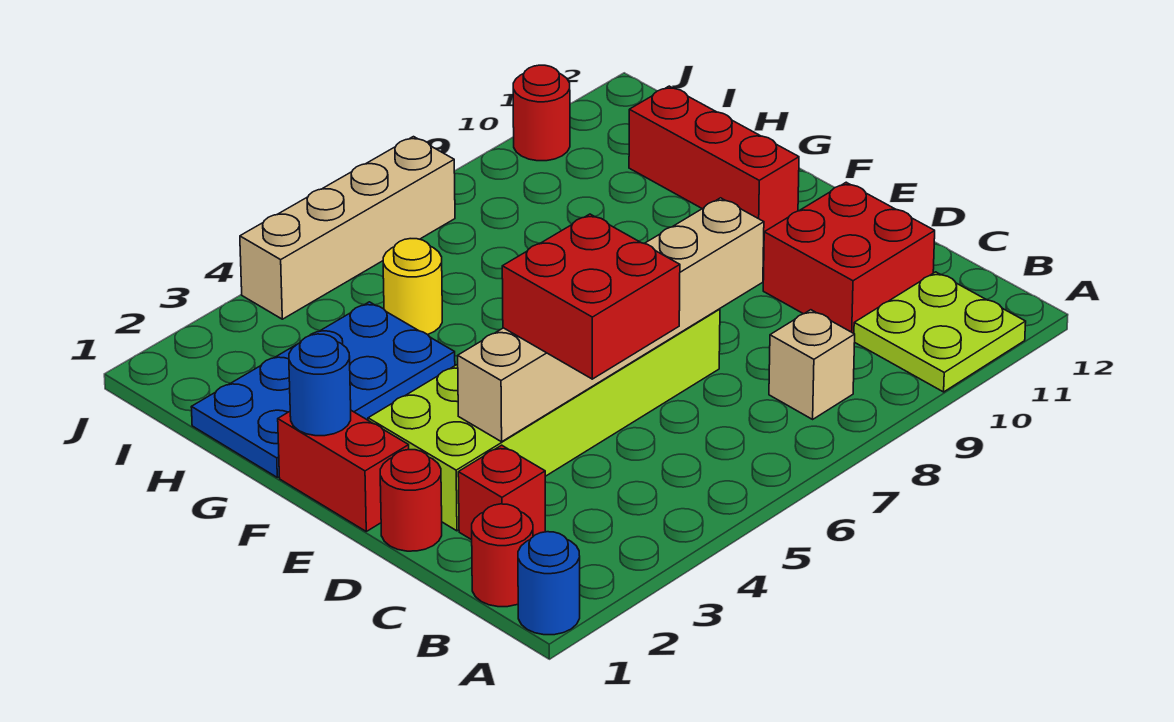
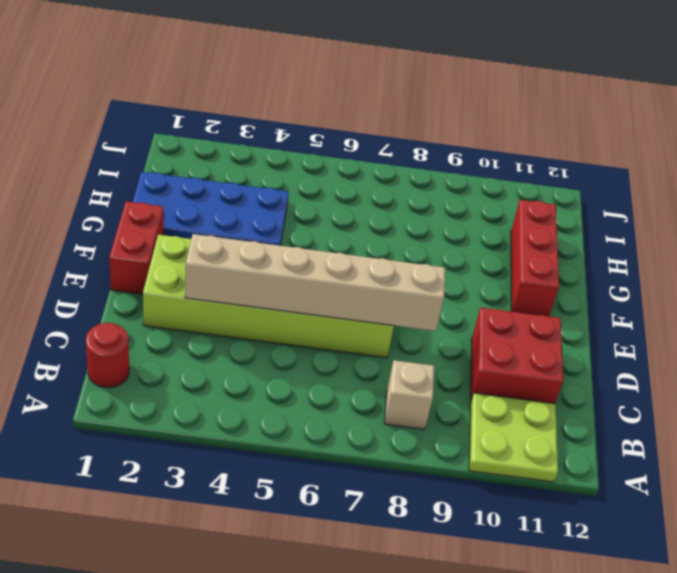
none -> blue round brick A1 level 1
none -> red brick C2 level 1
none -> red round brick D1 level 1

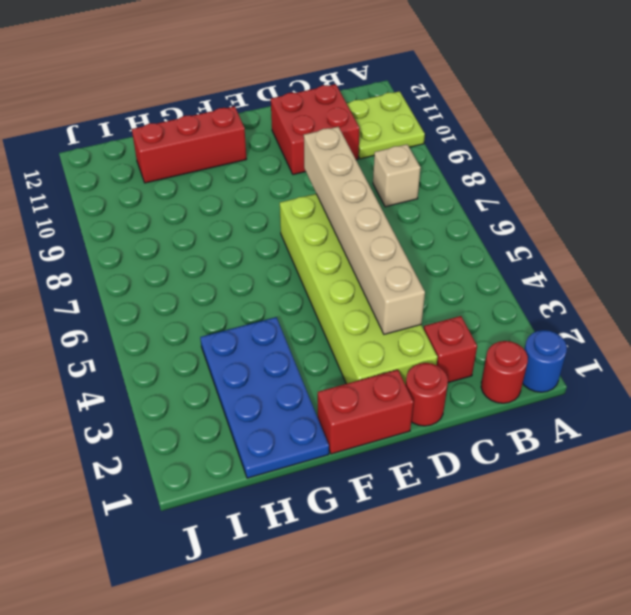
none -> yellow round brick H5 level 1
none -> tan brick J4:J7 level 1
none -> red round brick J10 level 1

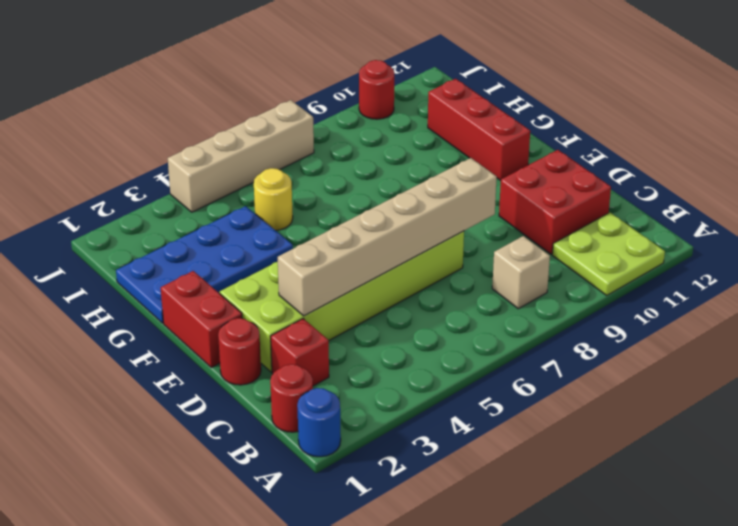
none -> blue round brick F1 level 2
none -> red brick C4:D5 level 3

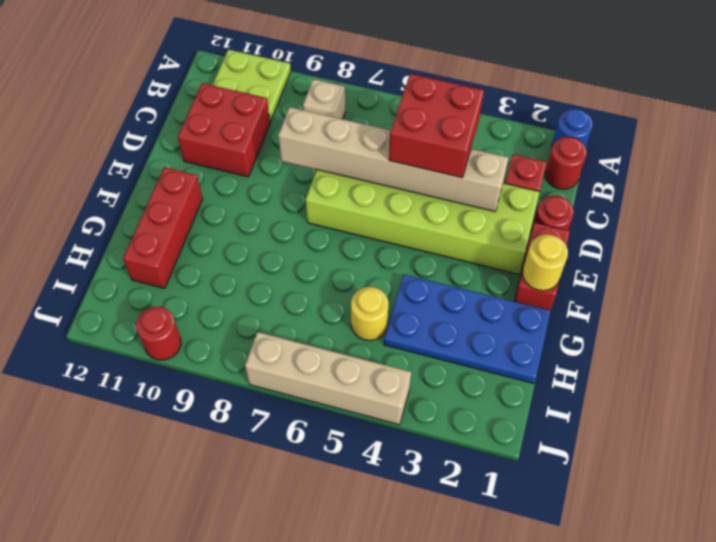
yellow round brick F1 level 2 -> blue round brick F1 level 2

